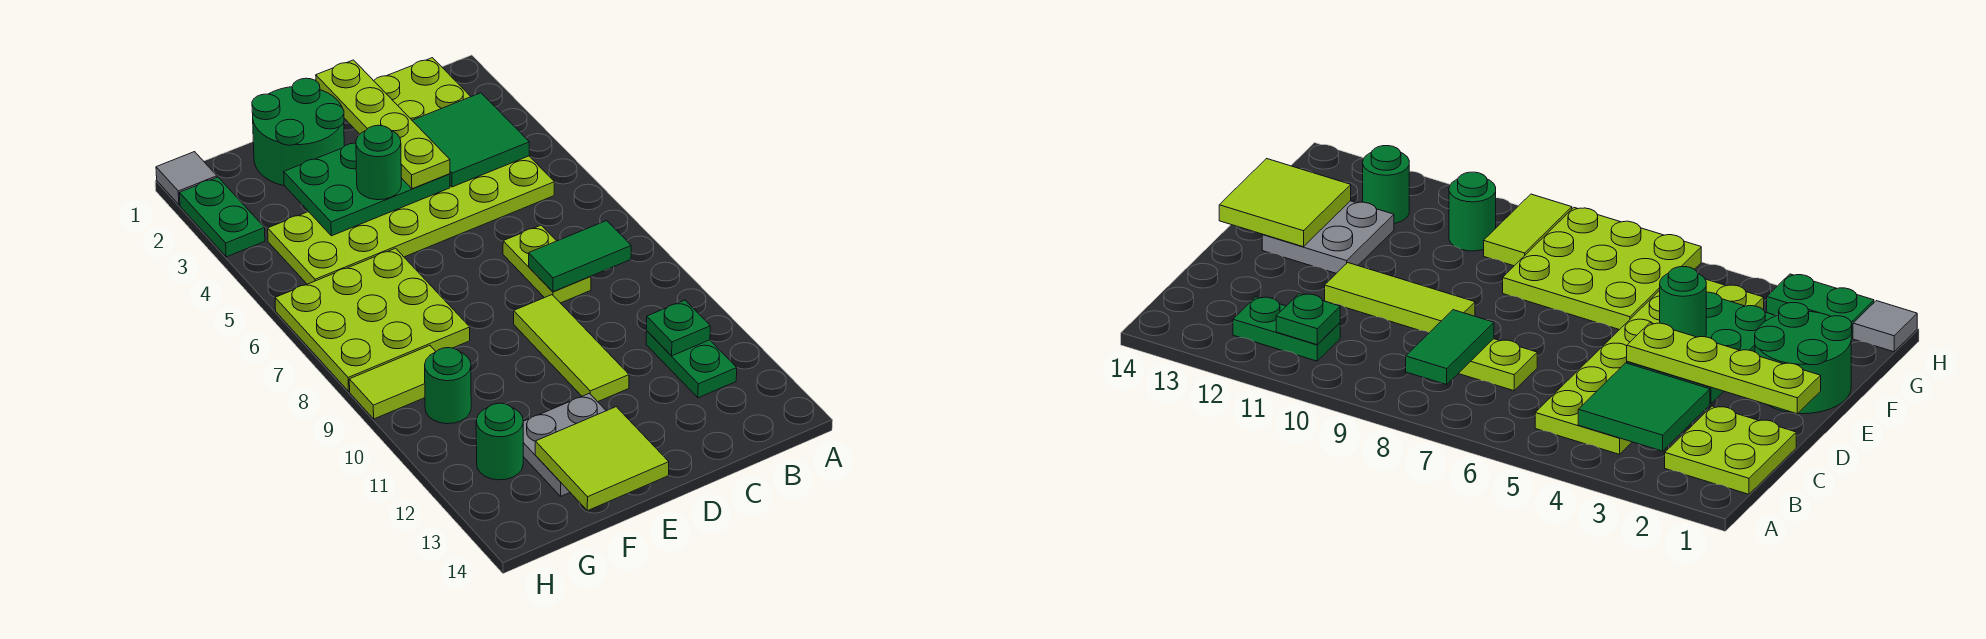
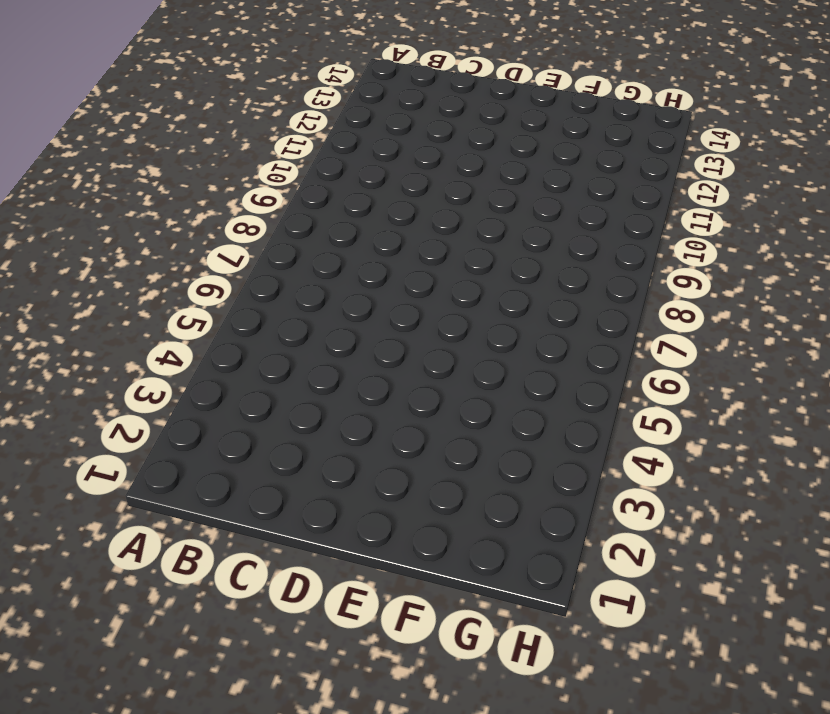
none -> lime plate B1:C2 level 1
none -> lime plate B4:G5 level 1
none -> green plate B11:B12 level 1

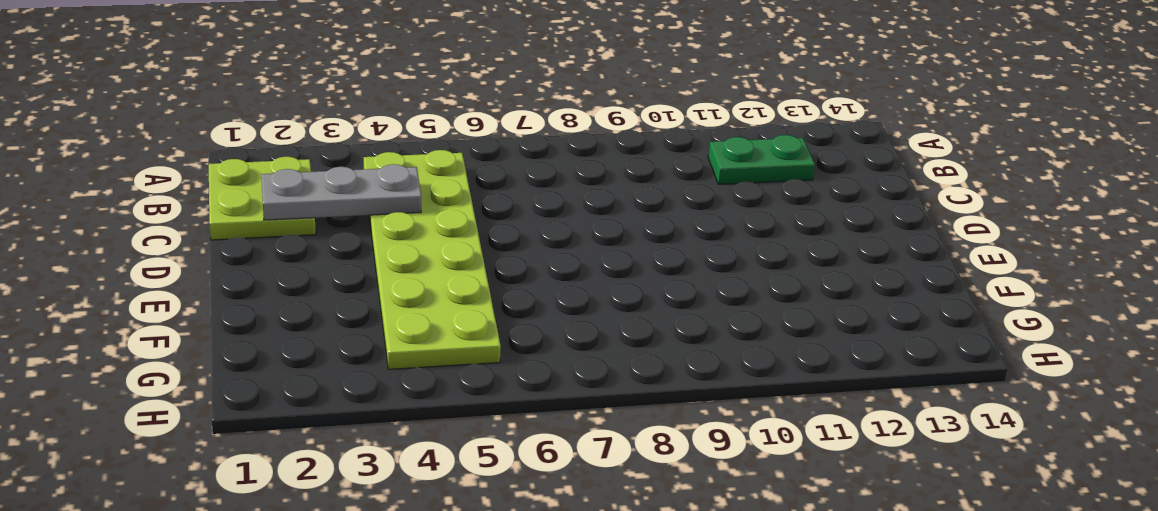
grey plate C2:C4 level 2 -> green tile B3:C4 level 2
none -> lime plate C7:C8 level 1
none -> lime tile D9:D11 level 1
none -> green round brick E1:F2 level 1

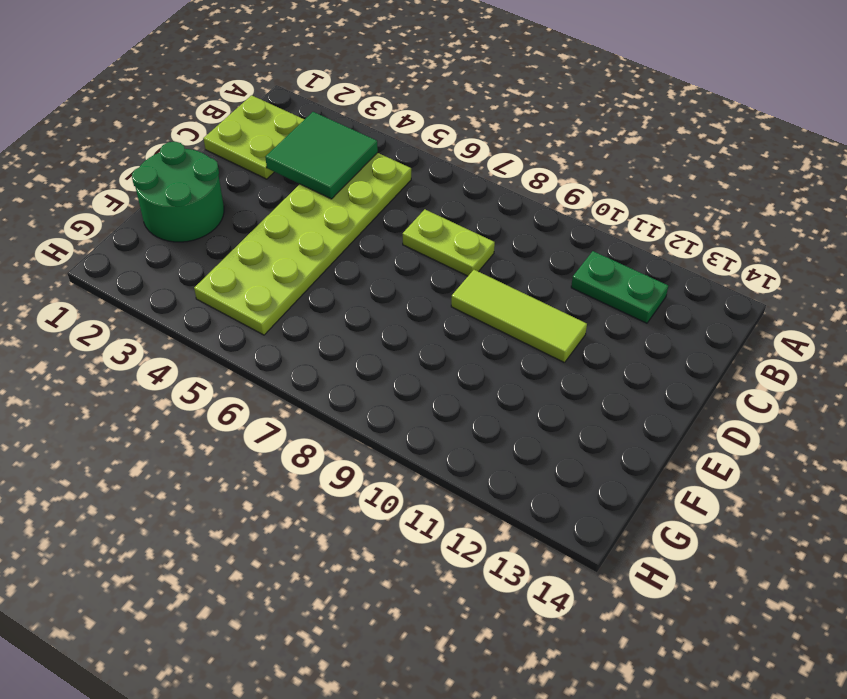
none -> grey plate E12:F13 level 1
none -> lime plate F6:H8 level 1
none -> lime tile G9:H9 level 1

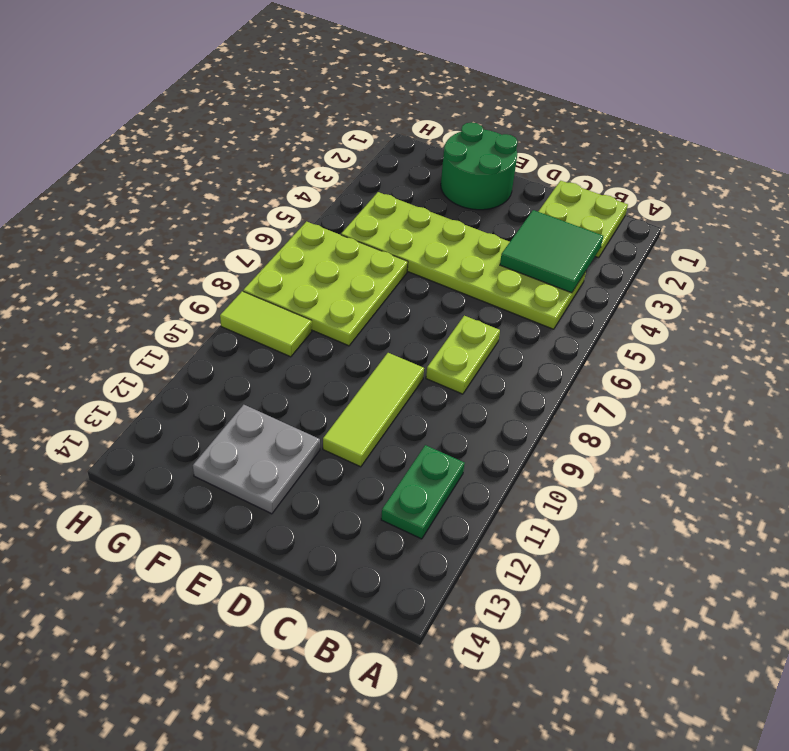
none -> green round brick G10 level 1
none -> green round brick G12 level 1
none -> grey tile H1 level 1

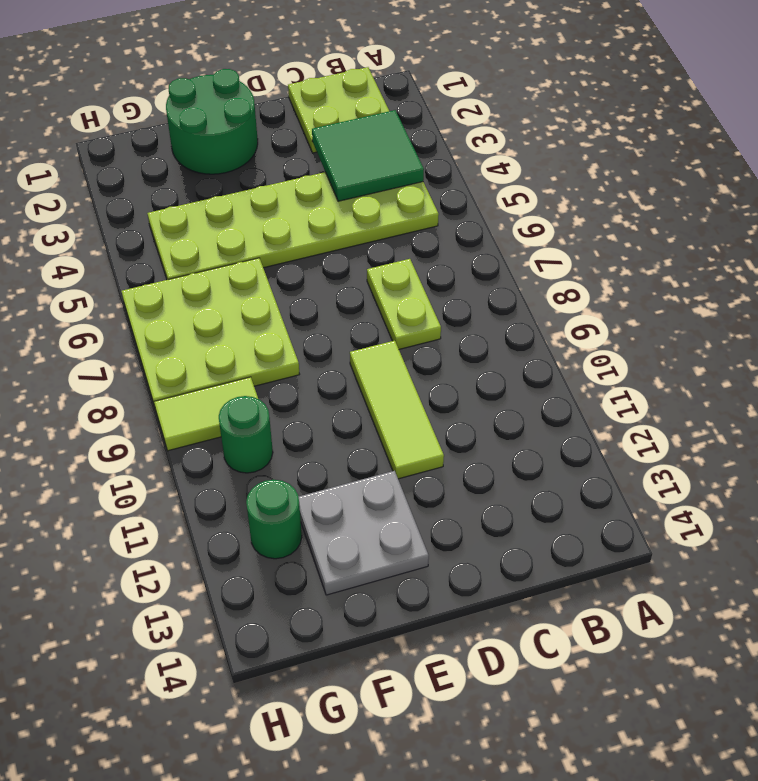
none -> green plate B11:B12 level 1
none -> grey tile H1 level 1
none -> green plate H2:H3 level 1

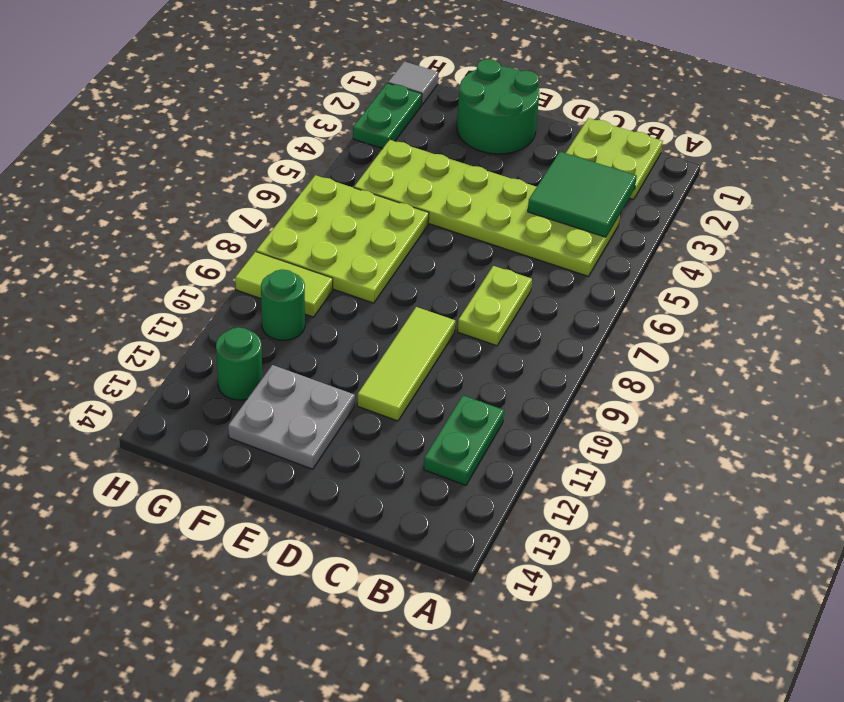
none -> green tile B8:C8 level 2
none -> green plate B11 level 2
none -> green plate D3:F4 level 2

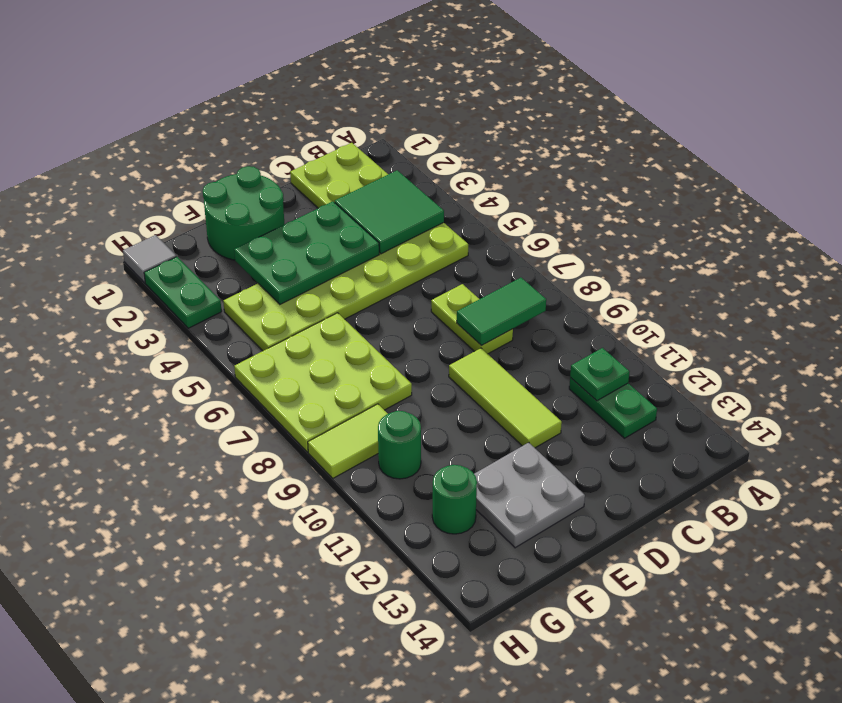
none -> lime tile E13:F14 level 2
none -> lime plate D1:D4 level 3
none -> green round brick E4 level 3

